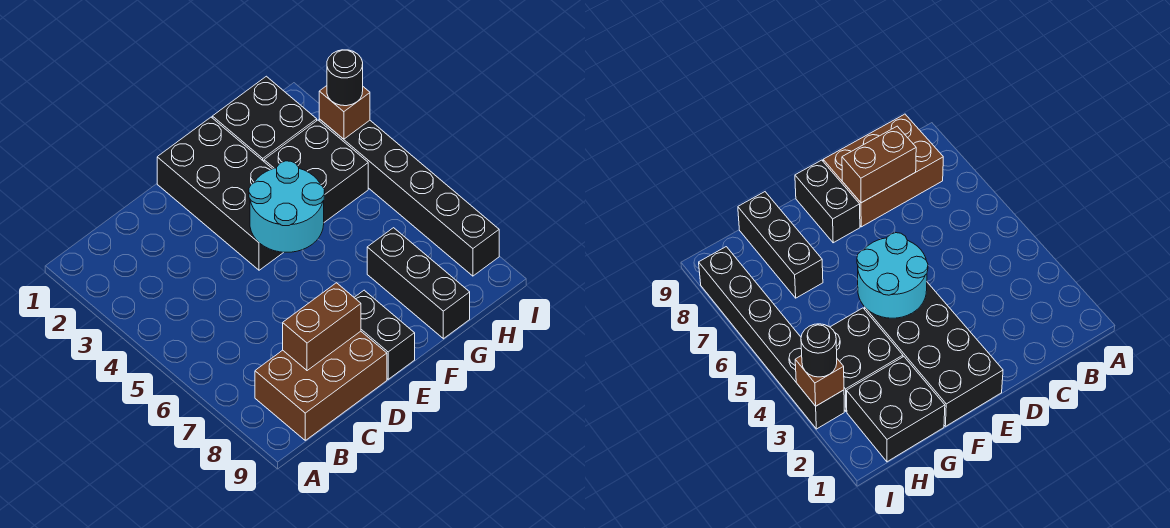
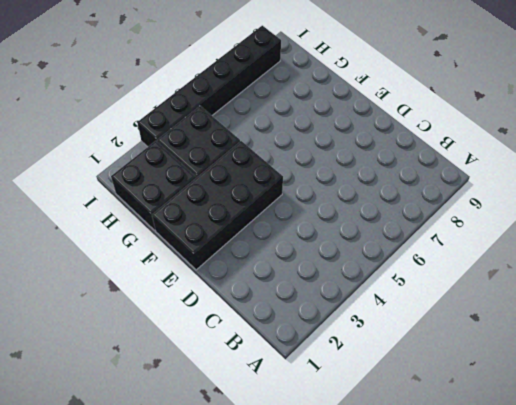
none -> brown brick B8:D9 level 1
none -> black brick E8:E9 level 1

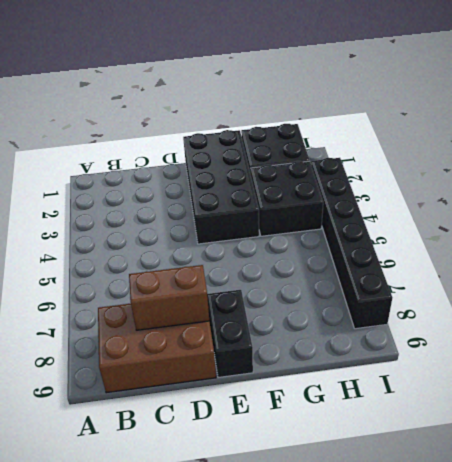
none -> black brick G7:G9 level 1
none -> cyan round brick E4:F5 level 2

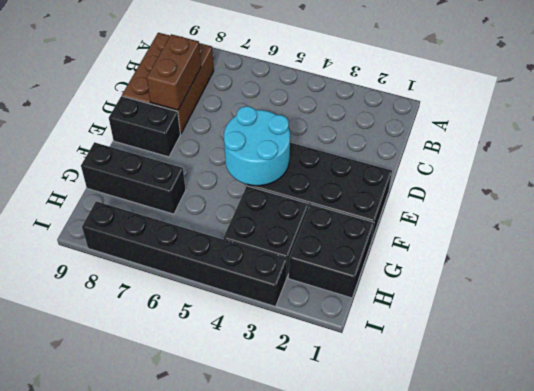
none -> brown brick I3 level 2
none -> black round brick I3 level 3

